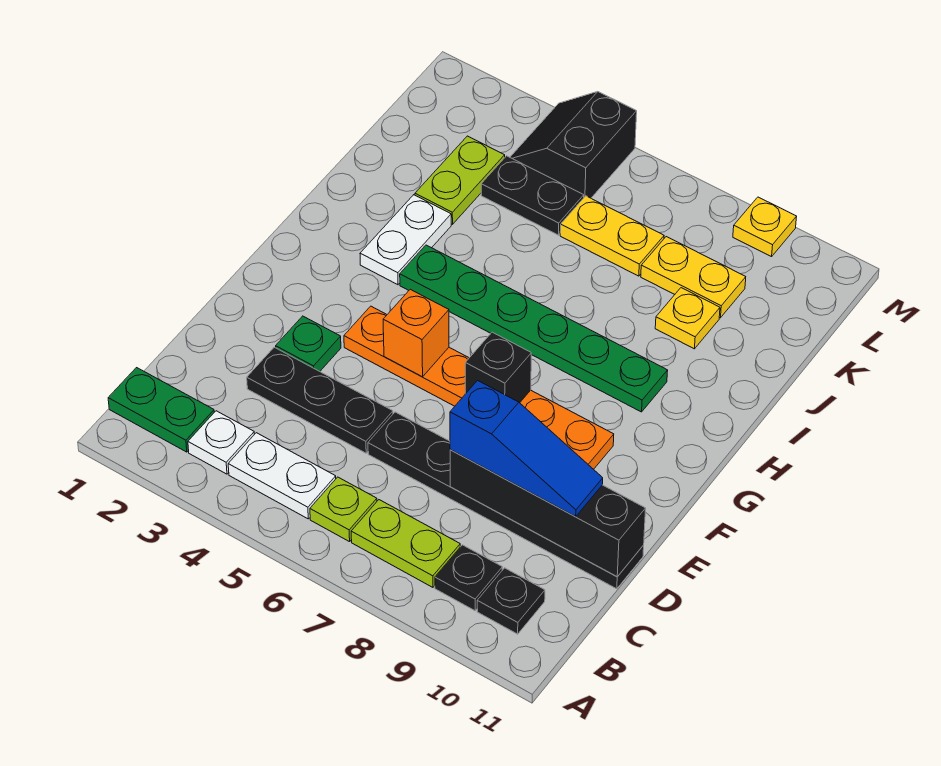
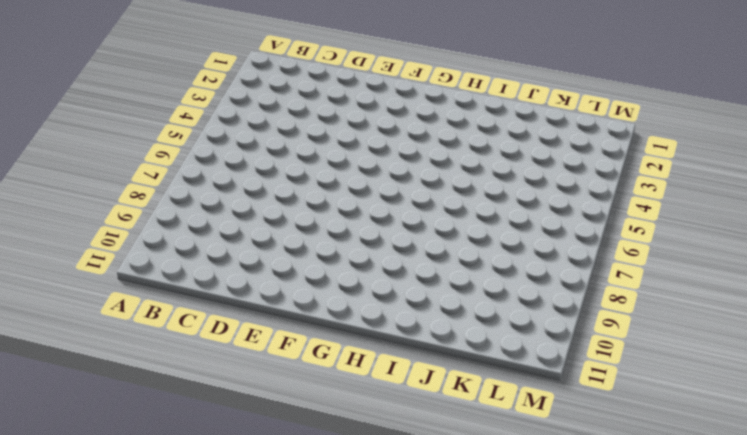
none -> green plate B1:B2 level 1
none -> white plate B3 level 1
none -> white plate B4:B5 level 1

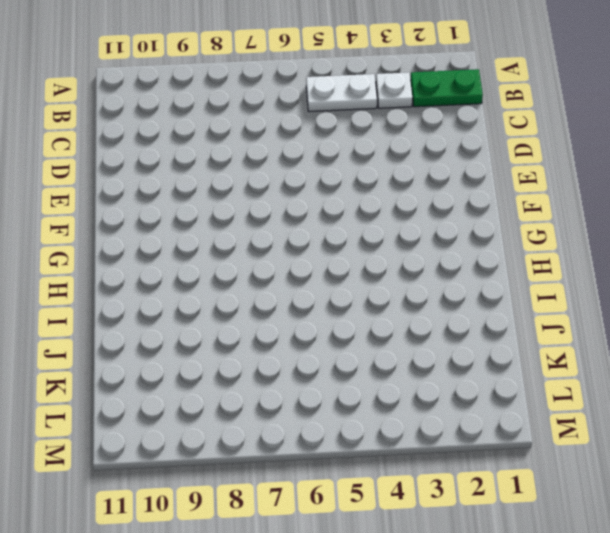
none -> lime plate B6 level 1
none -> lime plate B7:B8 level 1
none -> black plate B9 level 1

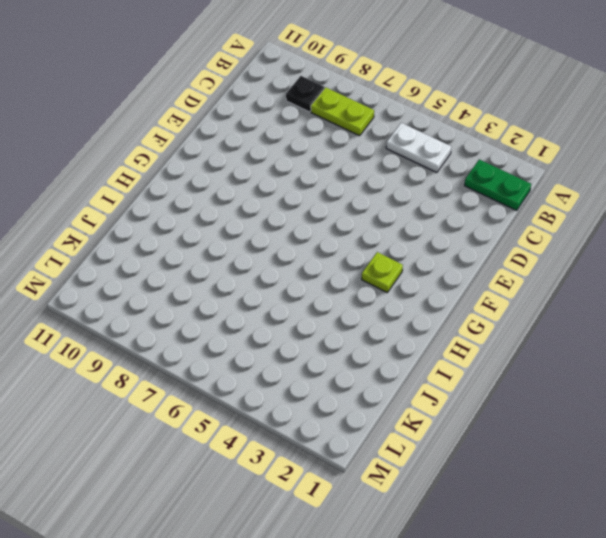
lime plate G3 level 1 -> lime plate B6 level 1
none -> white plate B3 level 1
none -> black plate B10 level 1
none -> black plate D3:D5 level 1

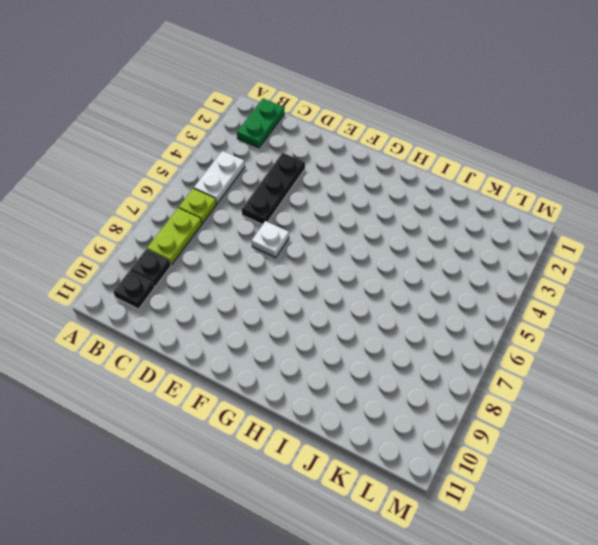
white plate E6 level 1 -> white plate B3 level 1
none -> black plate D6:D11 level 1
none -> green plate E3 level 1
none -> orange plate F4:F9 level 1

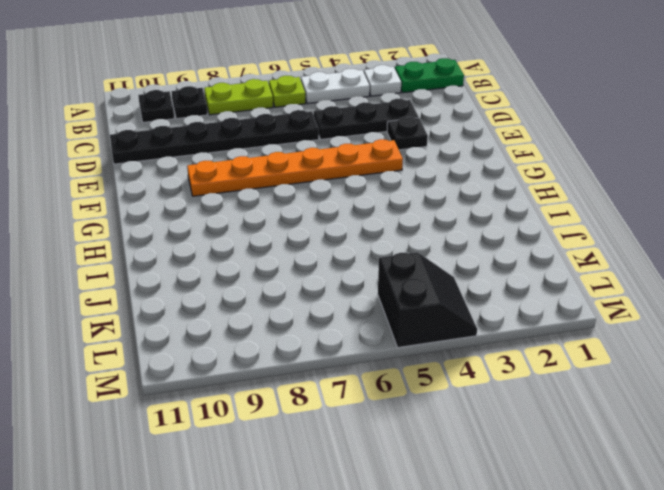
black plate E3 level 1 -> green plate E3 level 1
none -> white plate H3:I3 level 1
none -> green plate H4:H9 level 1
none -> lime plate J3:K3 level 1

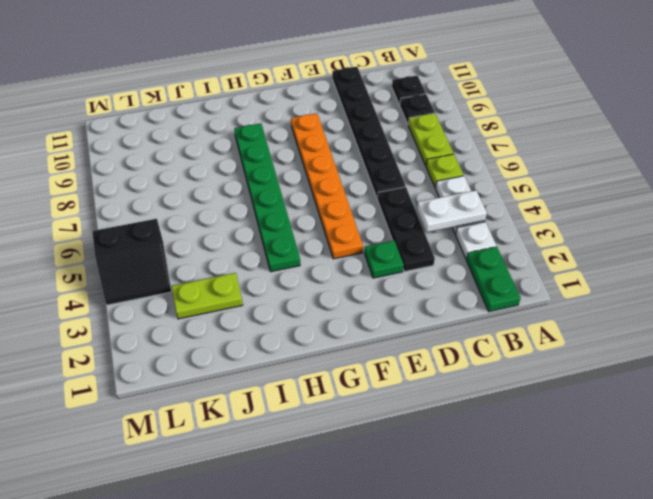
white plate B4:C4 level 2 -> white plate H3:I3 level 1
none -> yellow plate J9 level 1
none -> black plate K4:K5 level 1
none -> yellow plate K6:K7 level 1

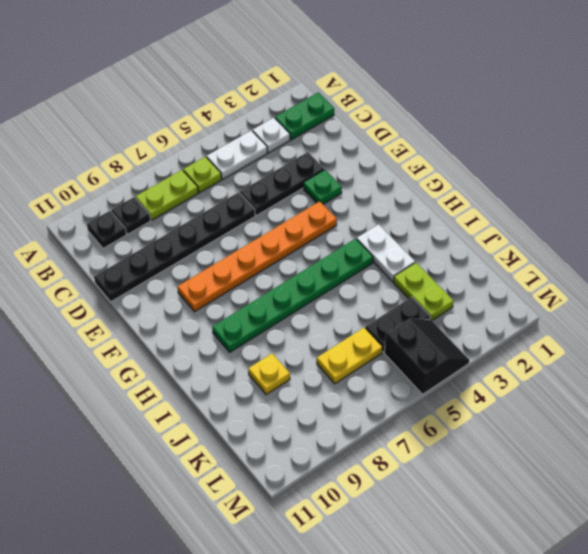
none -> yellow plate K8:K9 level 1
none -> yellow plate M9 level 1
none -> black brick D8:D11 level 2

